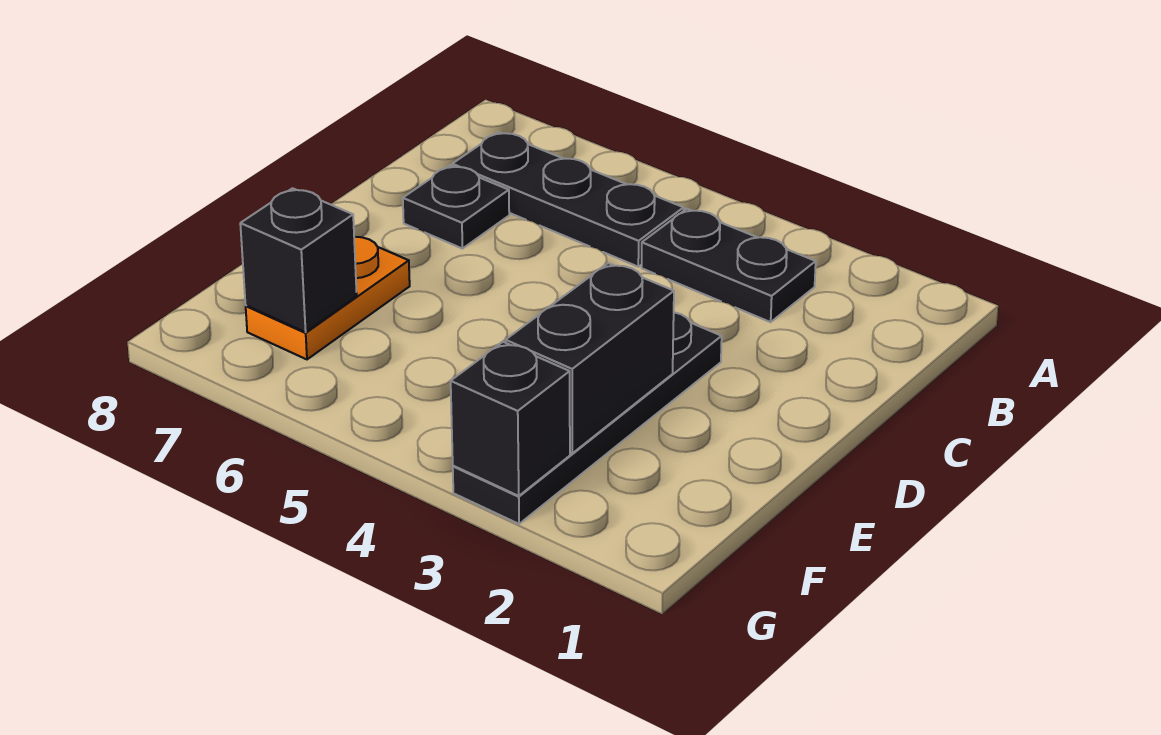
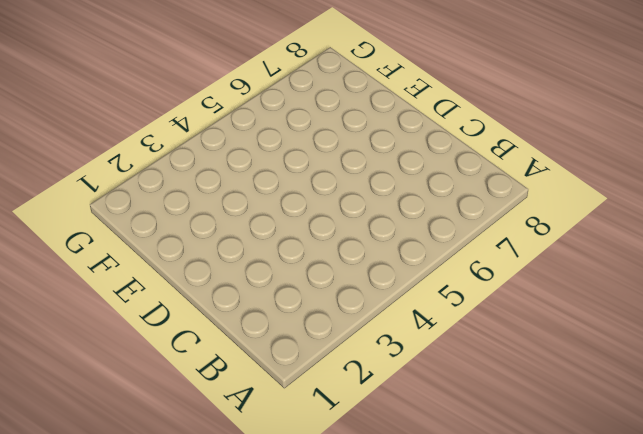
none -> black plate B3:B4 level 1
none -> black plate B5:B7 level 1

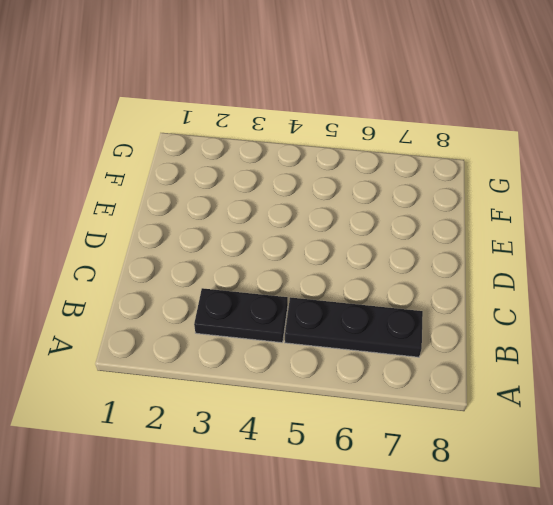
none -> black plate C7 level 1
none -> black plate D3:G3 level 1

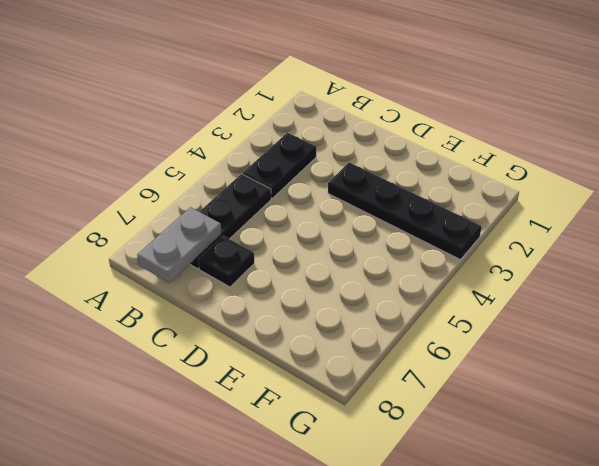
grey plate B7:B8 level 2 -> none
none -> orange plate E7:F7 level 1
none -> black brick E3:F3 level 2

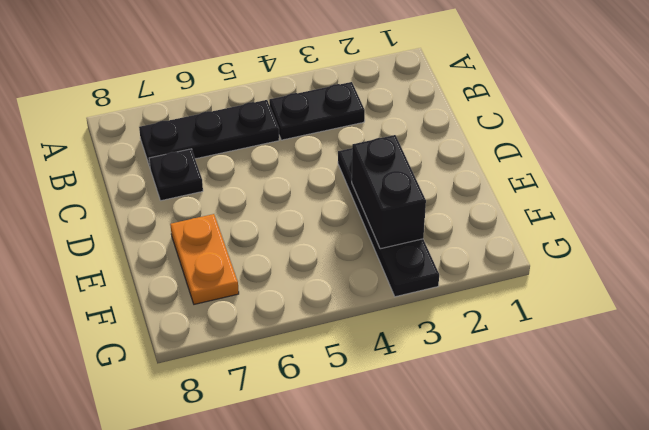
none -> black brick F7 level 2
none -> black brick G3 level 2

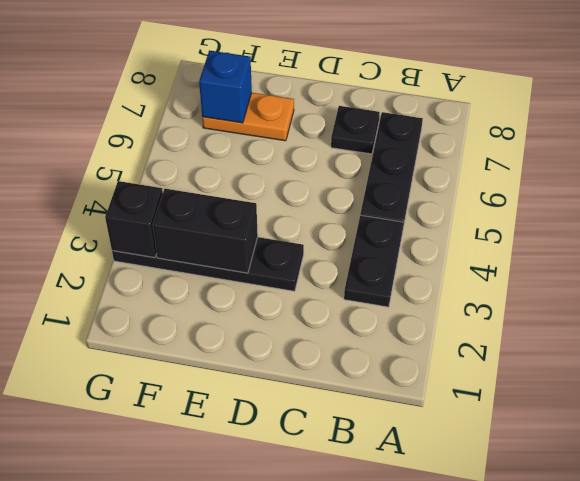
blue brick F7 level 2 -> black brick F7 level 2

